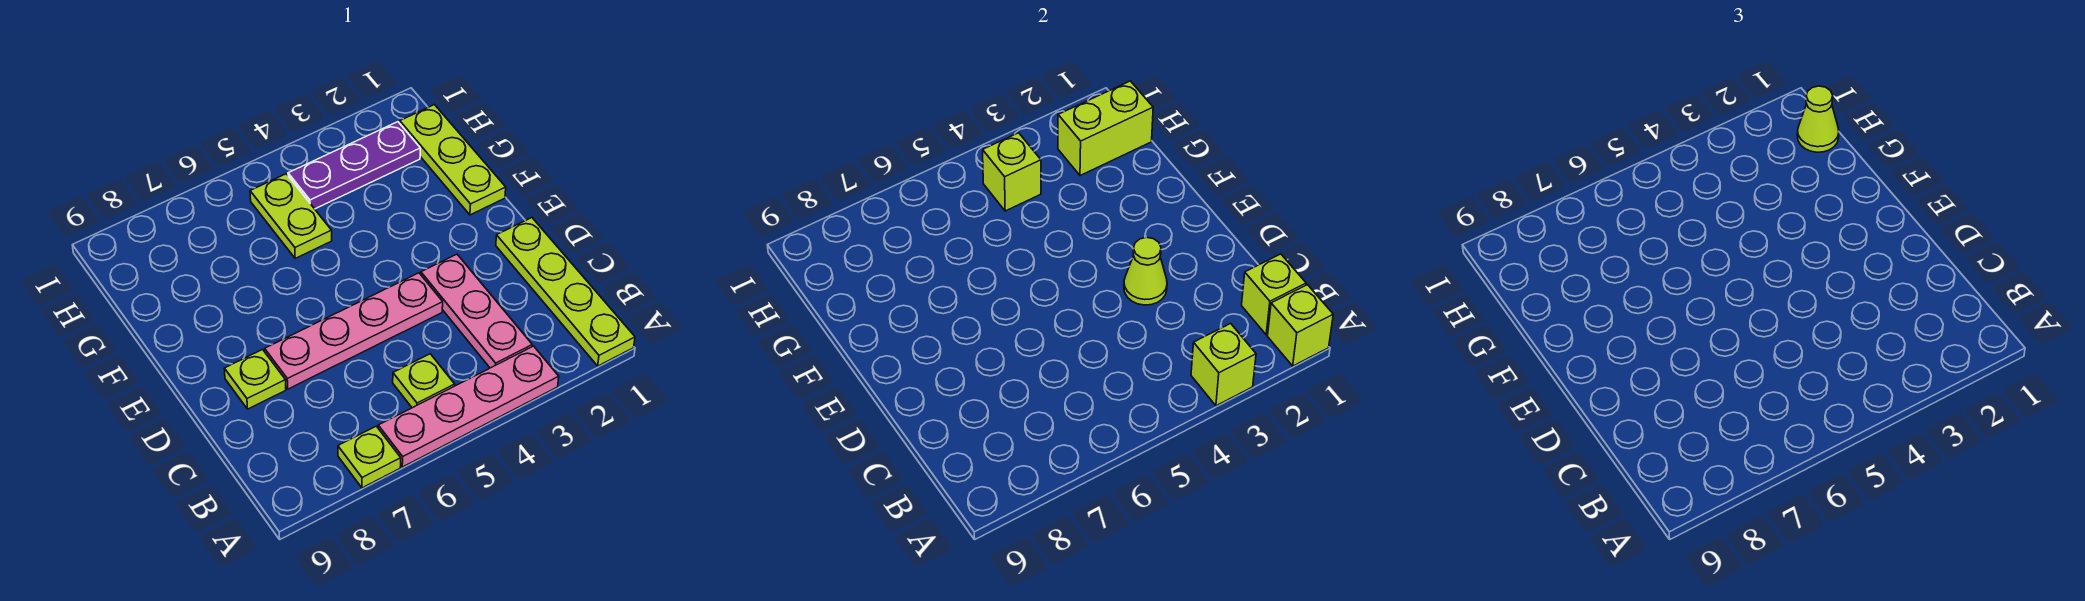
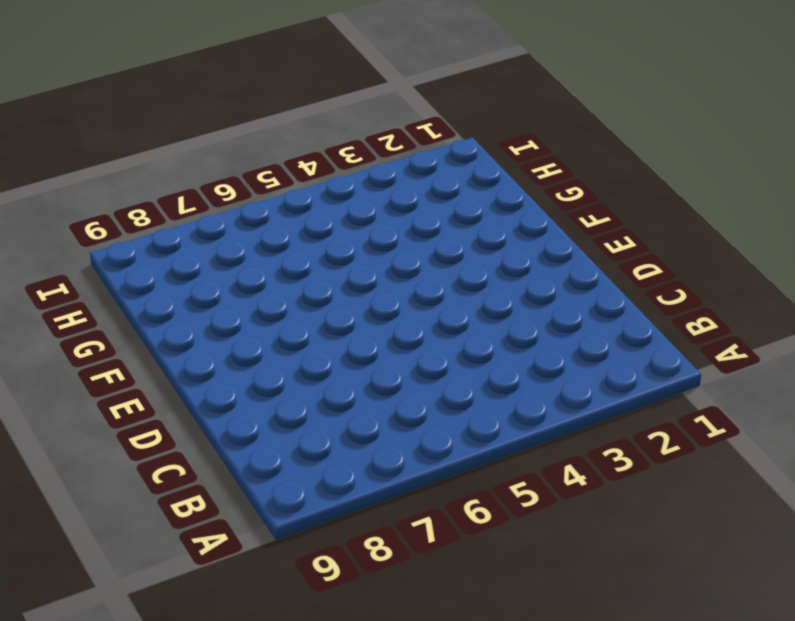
none -> lime plate A1:D1 level 1
none -> pink plate A3:A6 level 1
none -> lime plate A7 level 1

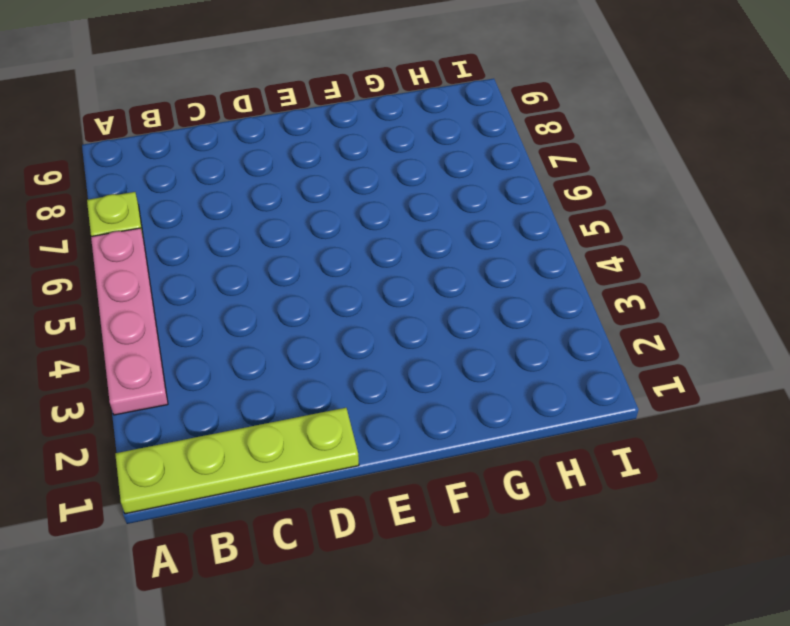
none -> pink plate B3:D3 level 1
none -> lime plate B5 level 1
none -> pink plate D4:D7 level 1

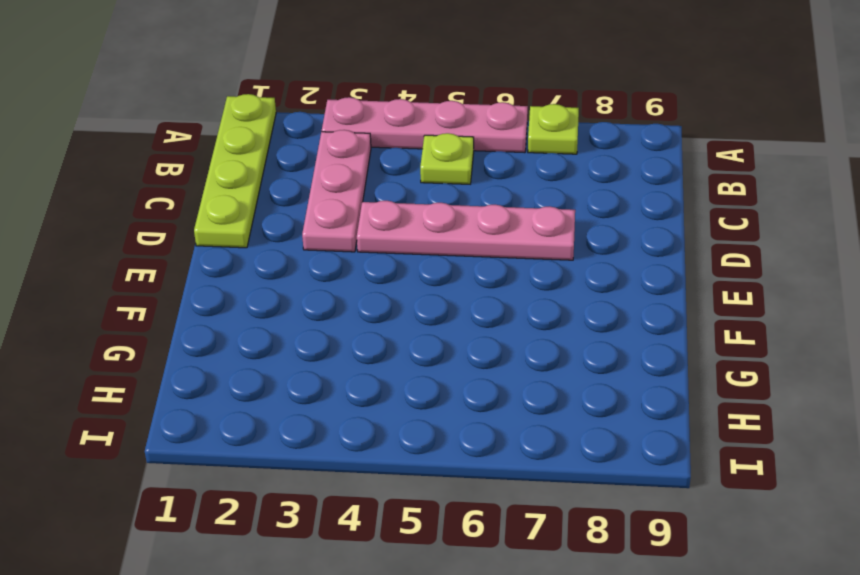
none -> lime plate D8 level 1
none -> lime plate F1:H1 level 1
none -> lime plate G5:H5 level 1

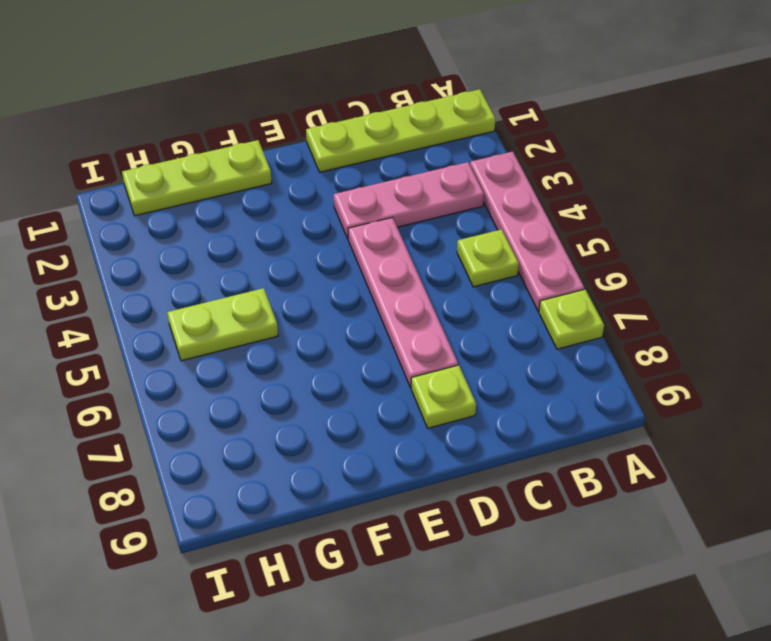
none -> purple plate H2:H4 level 1
none -> lime brick A1 level 2
none -> lime brick A3 level 2

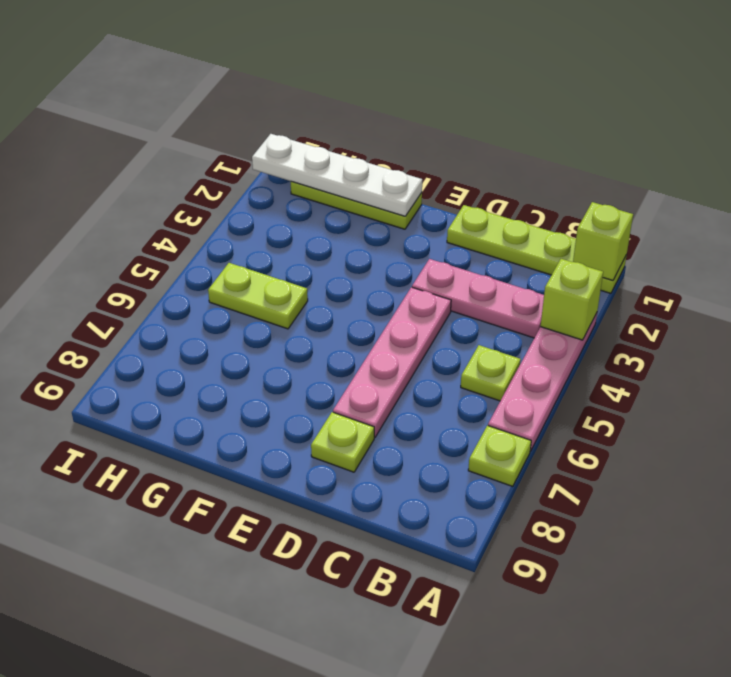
white plate F1:I1 level 2 -> lime brick H1:H2 level 2
none -> purple plate H2:H4 level 1
none -> lime brick B1 level 2
none -> lime cone D3 level 2

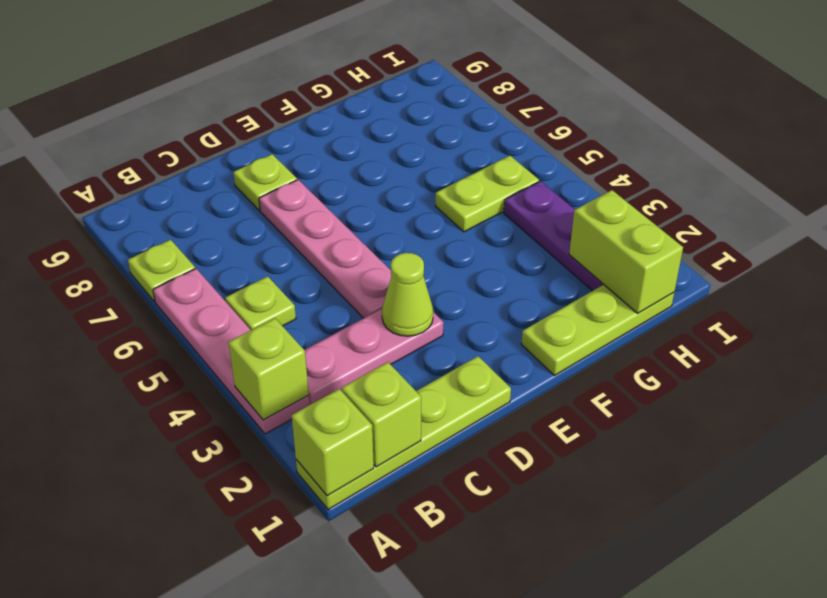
none -> lime brick H4 level 2
none -> lime cone H1 level 3

